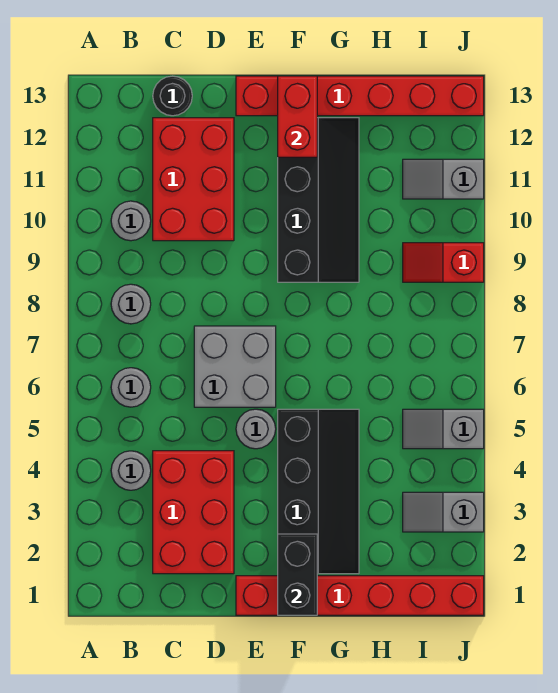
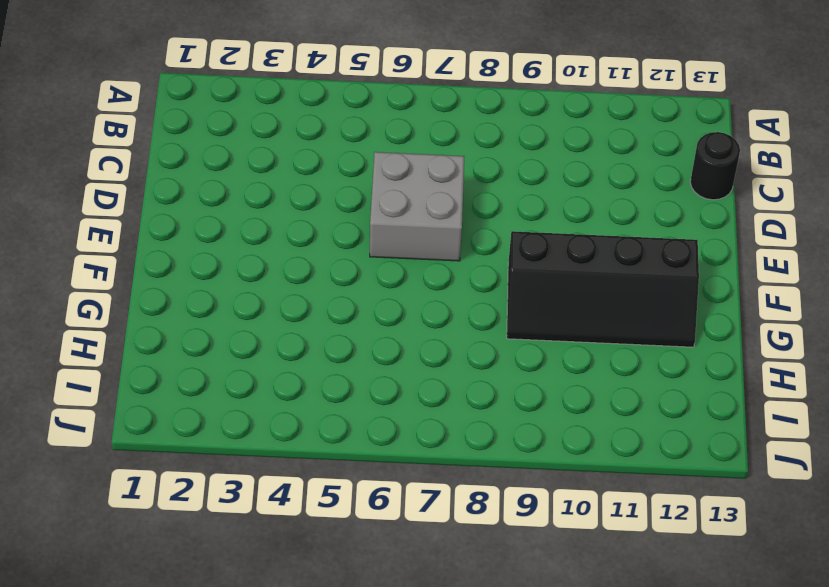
none -> grey round brick B4 level 1
none -> grey round brick B6 level 1
none -> grey round brick B8 level 1

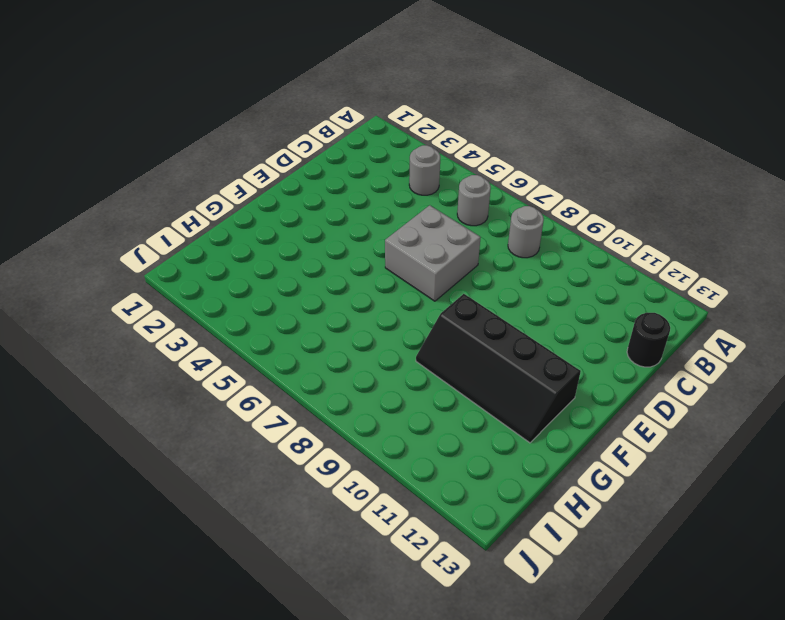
none -> grey round brick B10 level 1
none -> red brick C2:D4 level 1
none -> red brick C10:D12 level 1

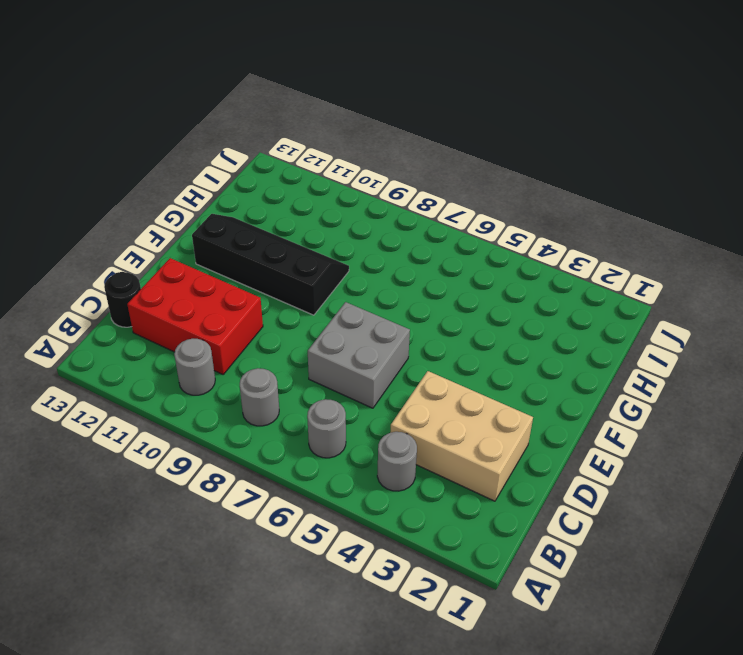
tan brick C2:D4 level 1 -> red brick C2:D4 level 1
none -> red brick E1:J1 level 1
none -> grey round brick E5 level 1
none -> red brick E13:J13 level 1

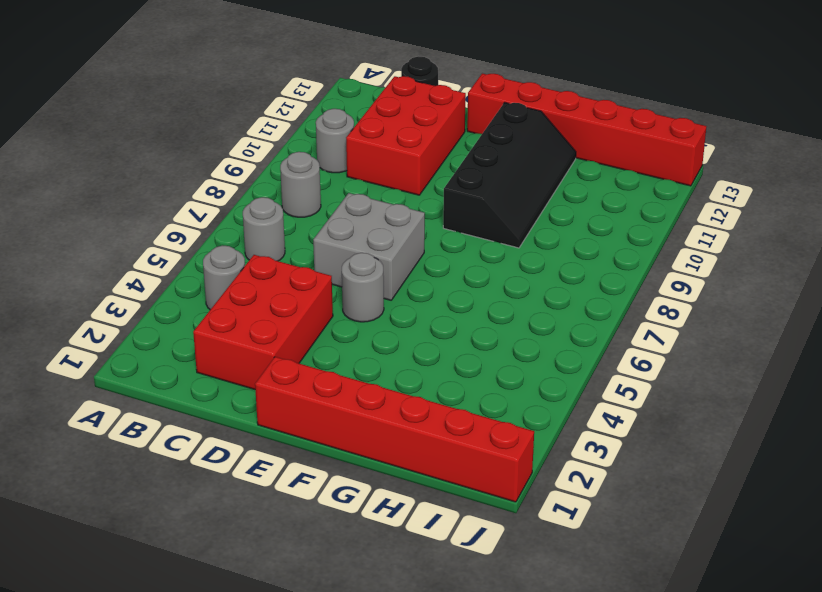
none -> black slope F2:G5 level 1 top F
none -> grey slope I3:J3 level 1 top J
none -> grey slope I5:J5 level 1 top J

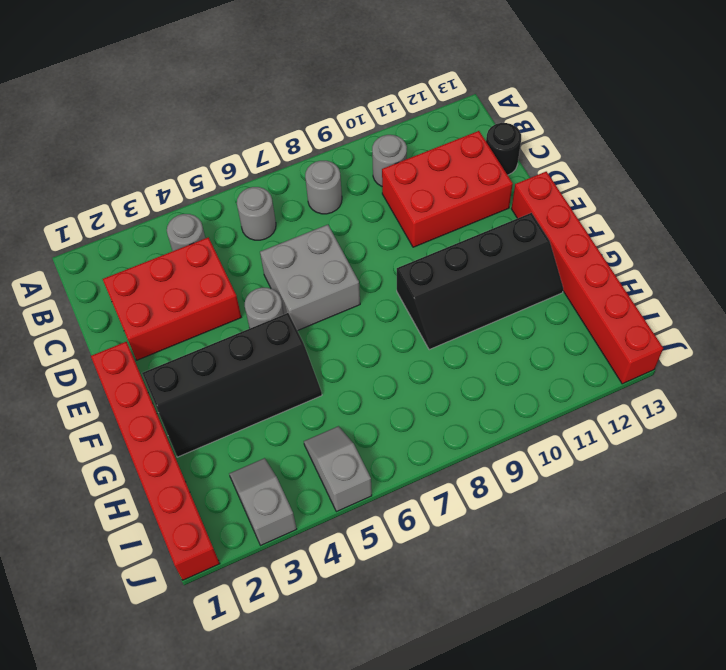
none -> red slope I9:J9 level 1 top J
none -> grey slope I11:J11 level 1 top J
none -> black brick F1:F2 level 2

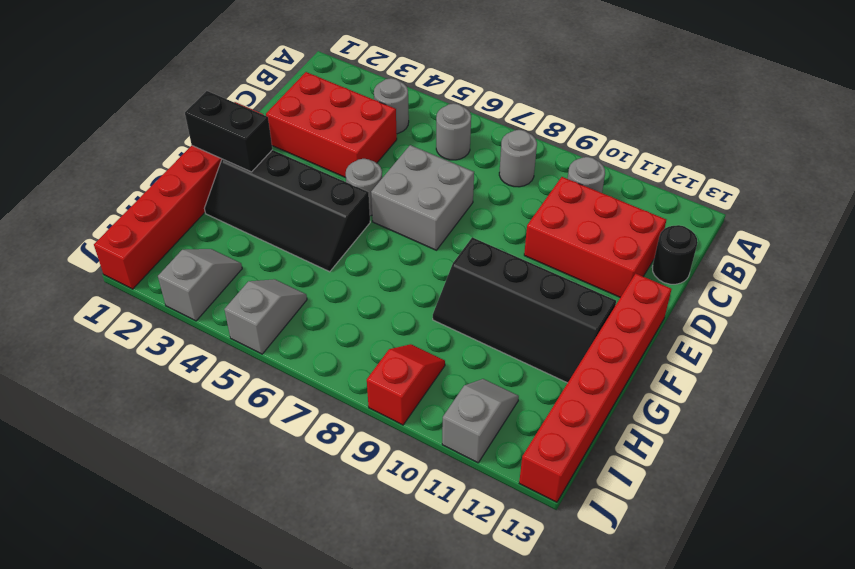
none -> red brick F12:F13 level 2

